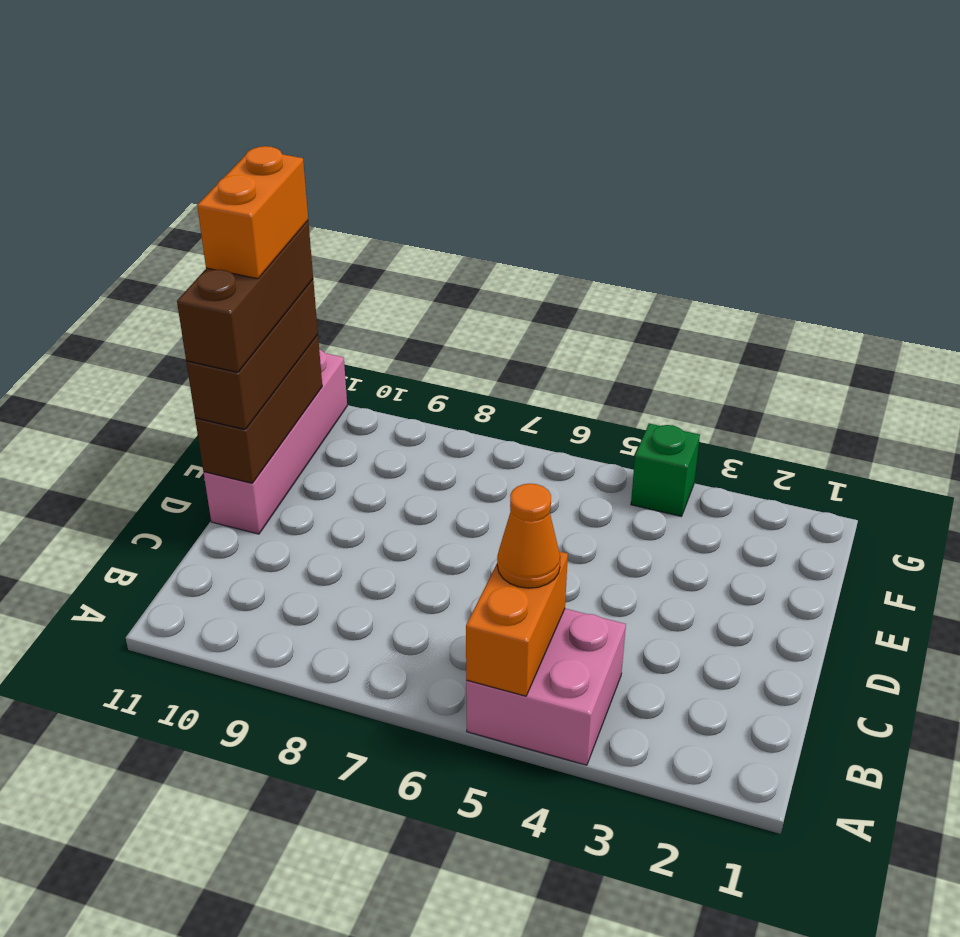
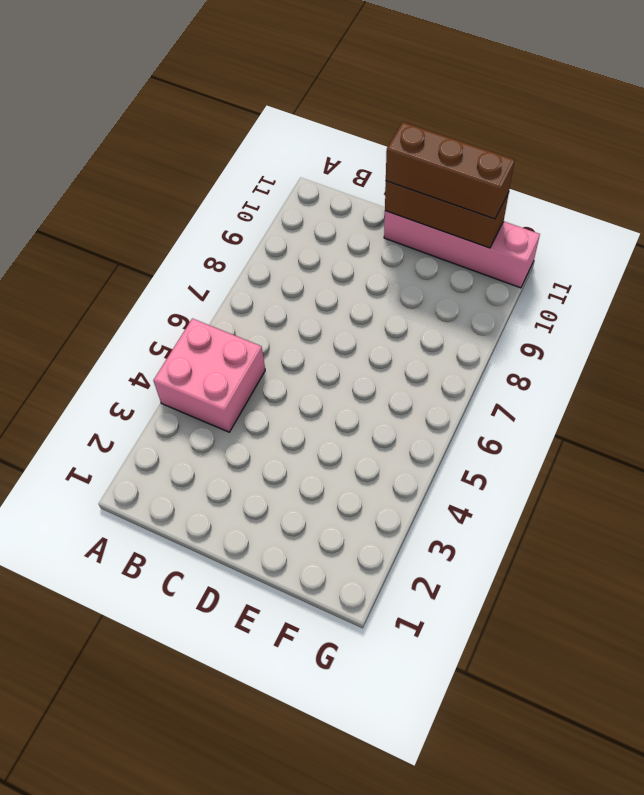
none -> green brick G4 level 1
none -> orange brick A5:B5 level 2

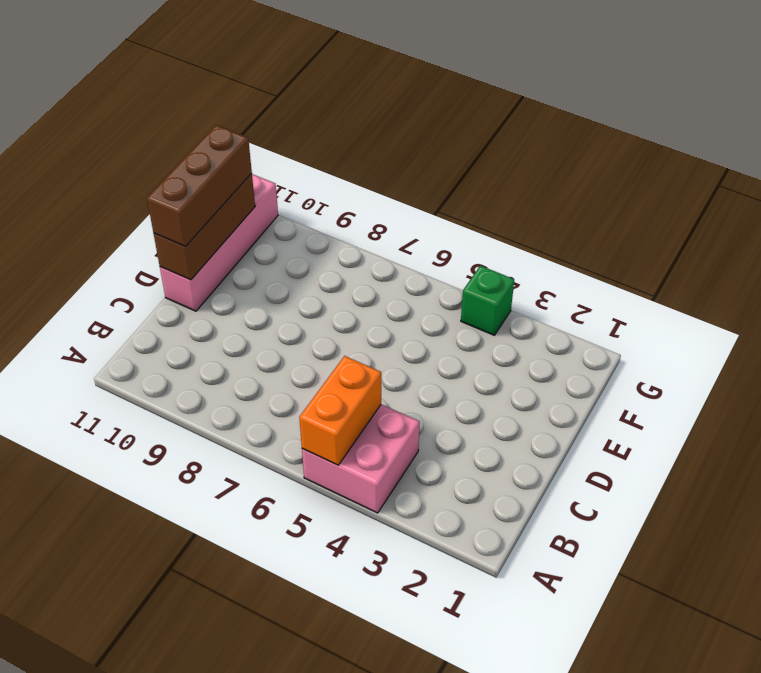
none -> orange cone B5 level 3
none -> brown brick D11:F11 level 4

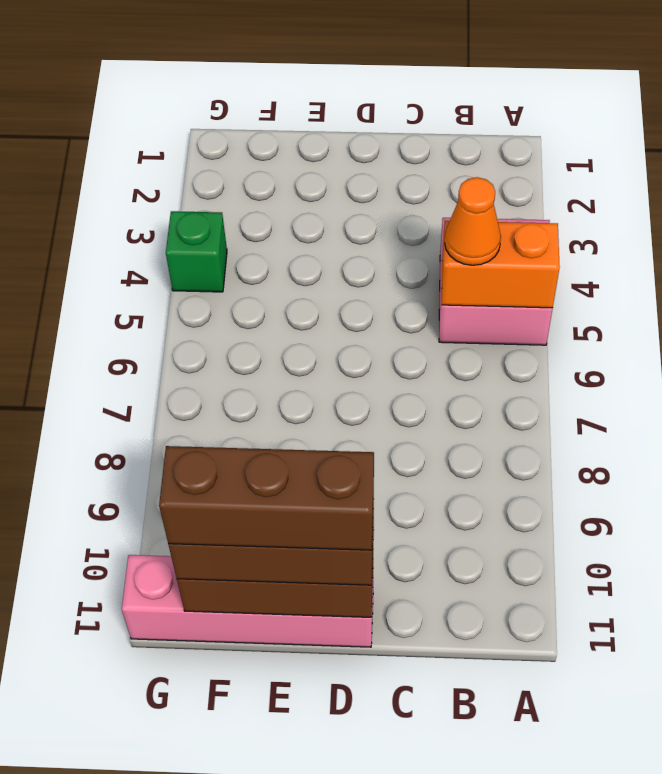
none -> orange brick E11:F11 level 5

